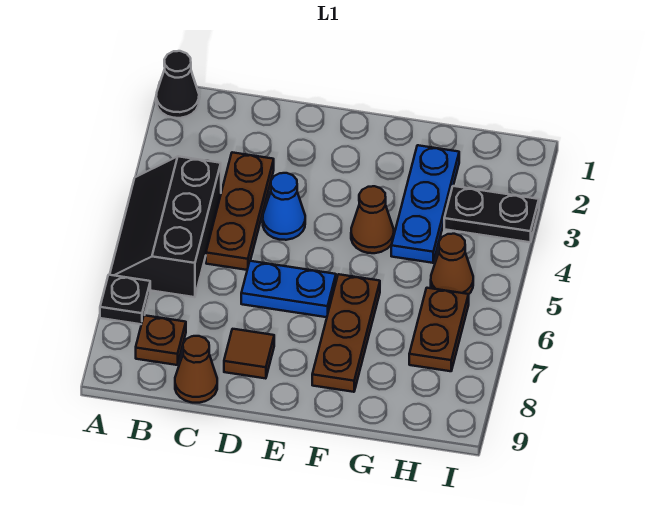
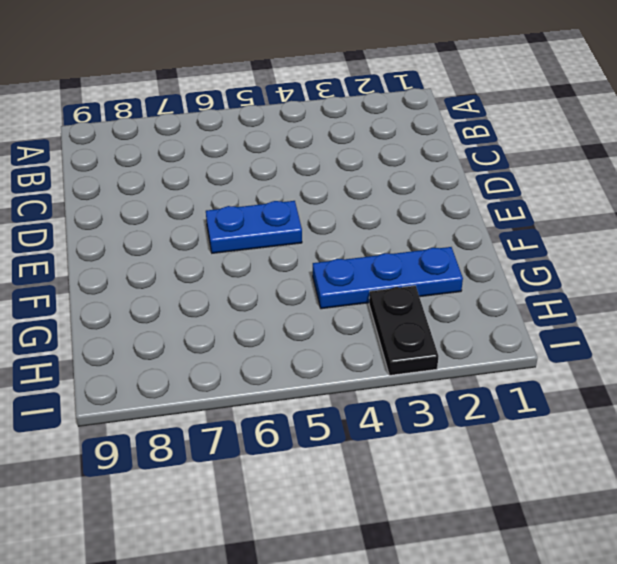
blue plate E5:E6 level 1 -> blue plate D6:E6 level 1
none -> black cone A1 level 1
none -> black slope A4:B6 level 1 top B
none -> black plate A7 level 1

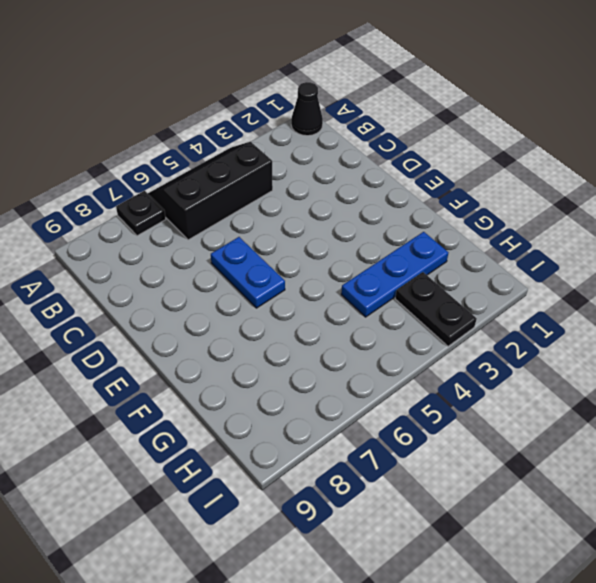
none -> brown plate B8 level 1
none -> brown plate C3:C5 level 1
none -> brown cone C9 level 1

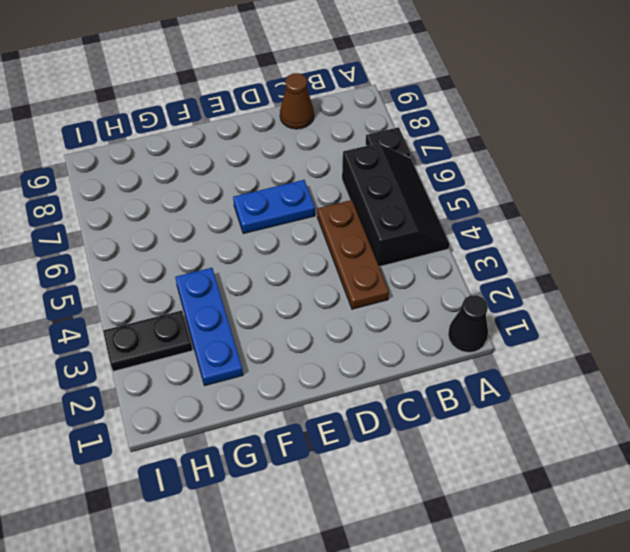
none -> brown plate B8 level 1
none -> blue cone D4 level 1
none -> brown tile D8 level 1

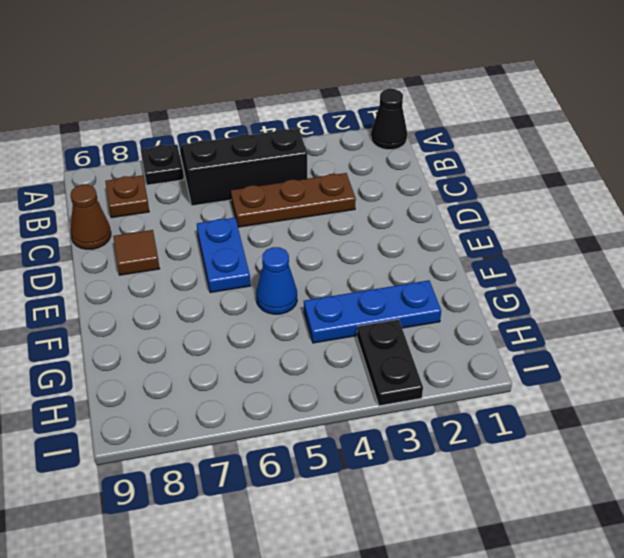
blue cone F5 level 1 -> blue cone D4 level 1
none -> brown cone F4 level 1
none -> brown plate F6:F8 level 1
none -> brown cone H5 level 1

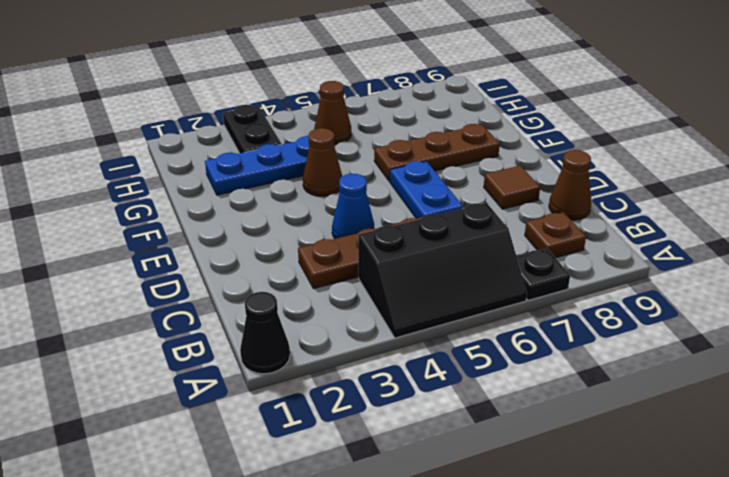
none -> brown plate H6:H7 level 1

